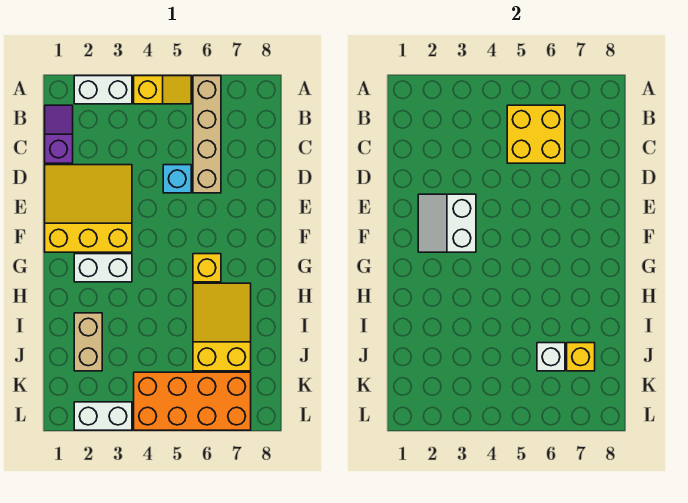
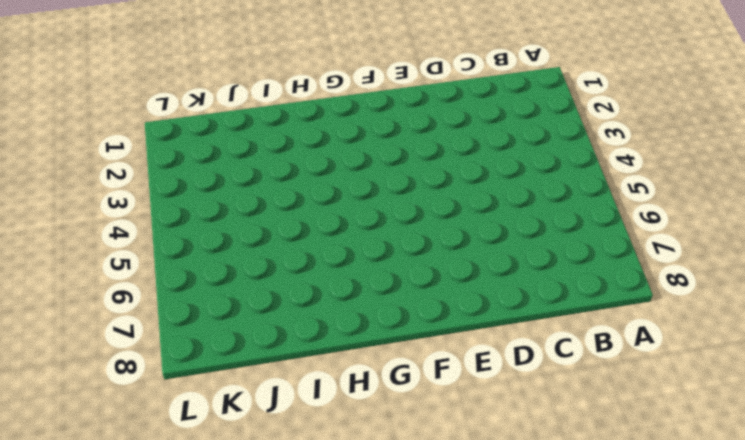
none -> white brick A2:A3 level 1
none -> yellow slope A4:A5 level 1 top 4
none -> tan brick A6:D6 level 1

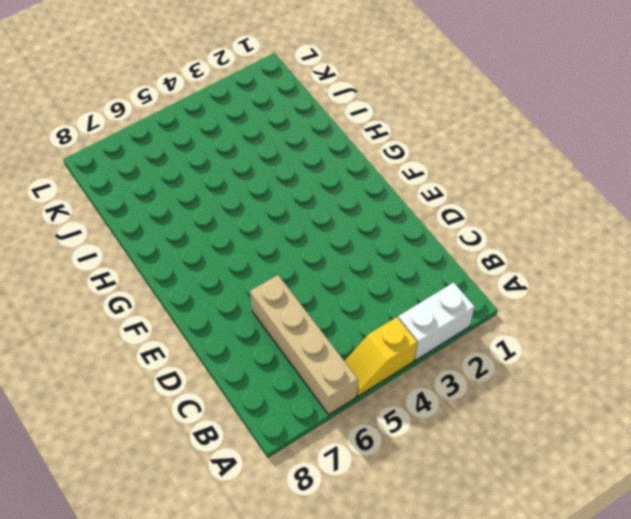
none -> purple slope B1:C1 level 1 top C
none -> yellow slope D1:F3 level 1 top F
none -> cyan brick D5 level 1

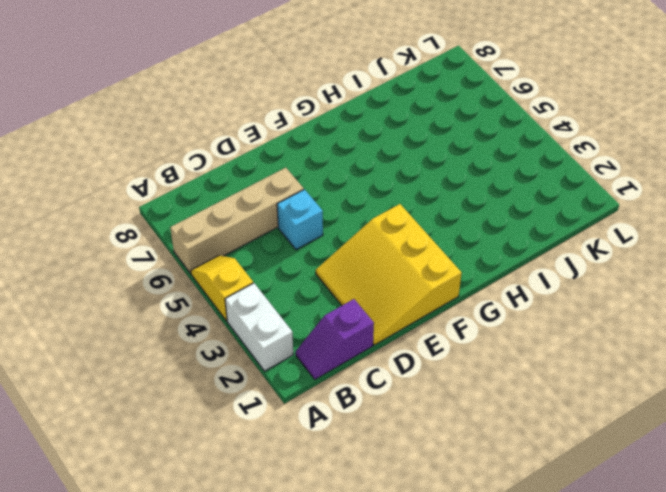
none -> white brick G2:G3 level 1
none -> yellow brick G6 level 1
none -> yellow slope H6:J7 level 1 top J

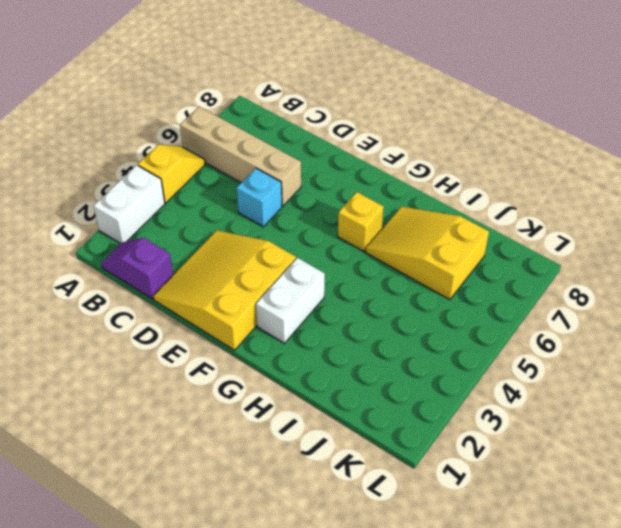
none -> tan brick I2:J2 level 1
none -> orange brick K4:L7 level 1
none -> white brick L2:L3 level 1

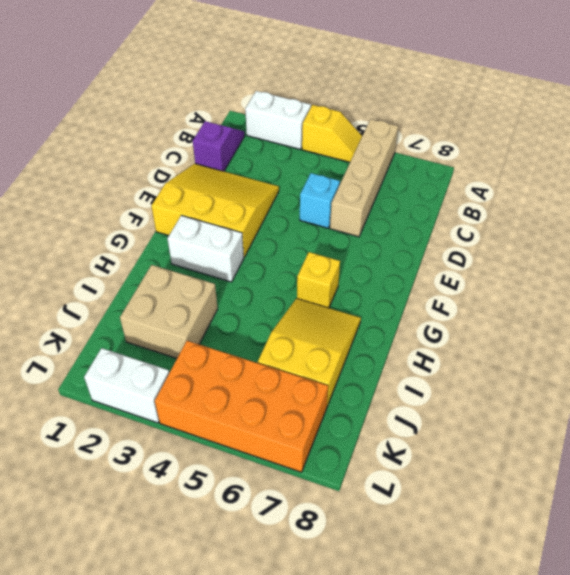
tan brick I2:J3 level 1 -> tan brick I2:J2 level 1
none -> yellow brick B5:C6 level 2
none -> white slope E2:F3 level 2 top 3
none -> white brick J6 level 2

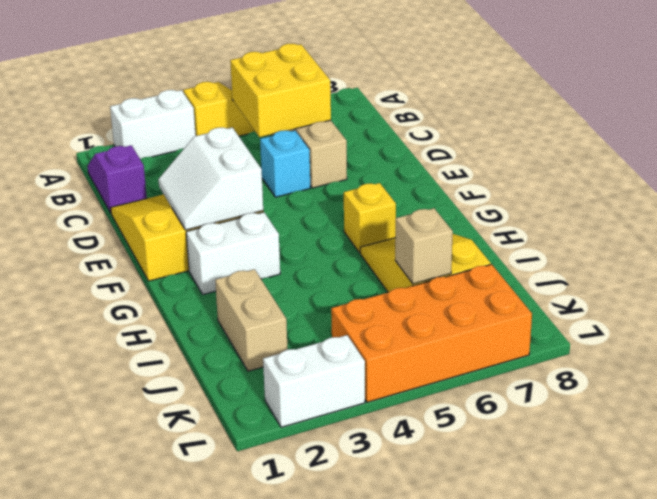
tan brick J6 level 2 -> white brick J6 level 2
none -> yellow brick J7 level 2

